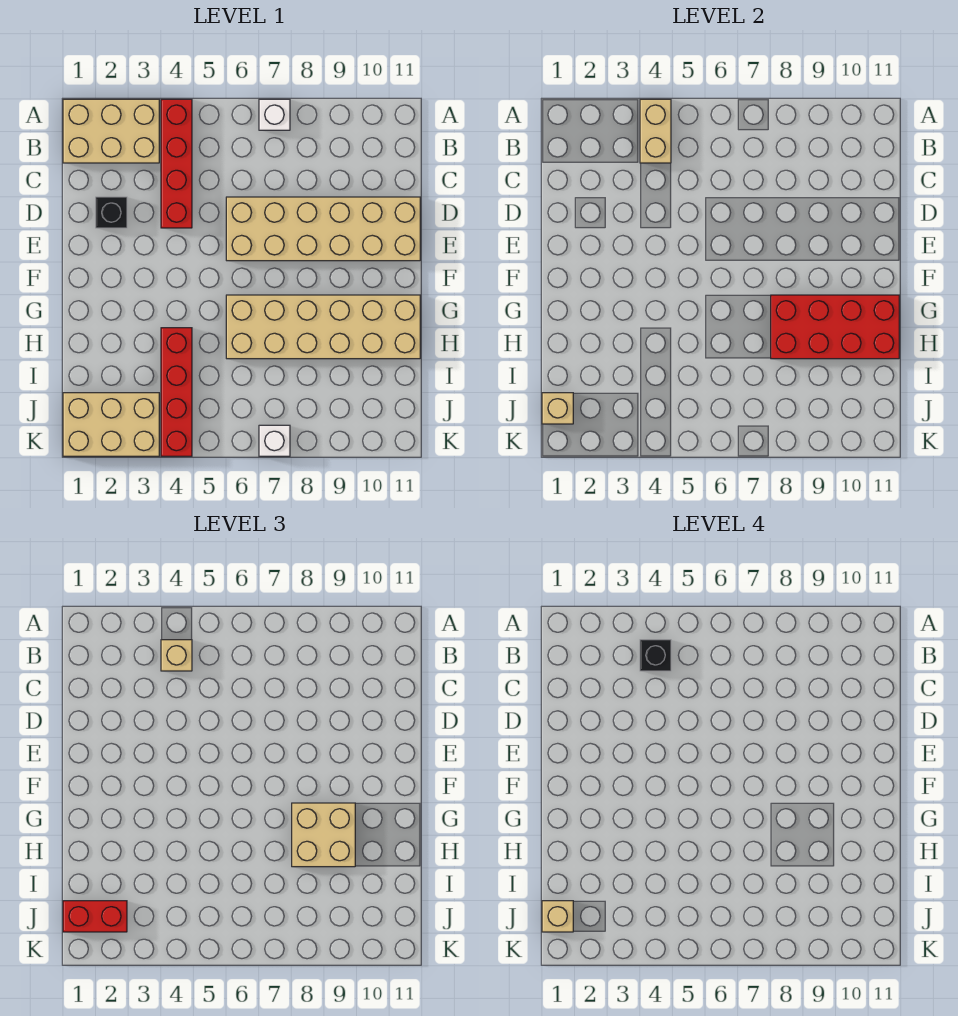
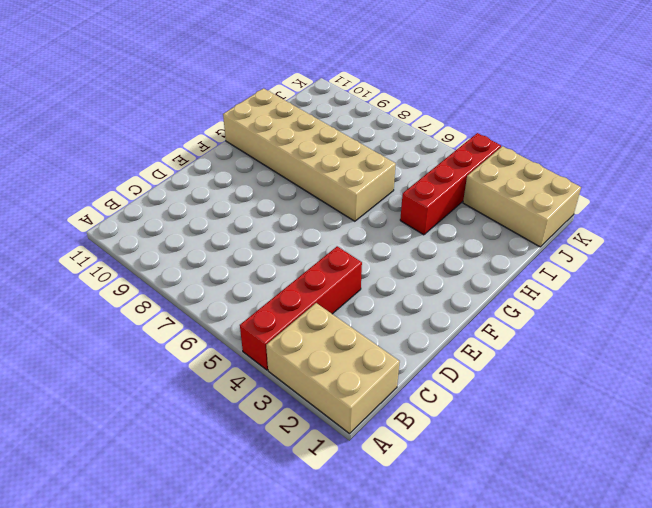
none -> white brick A7 level 1
none -> black brick D2 level 1
none -> tan brick D6:E11 level 1

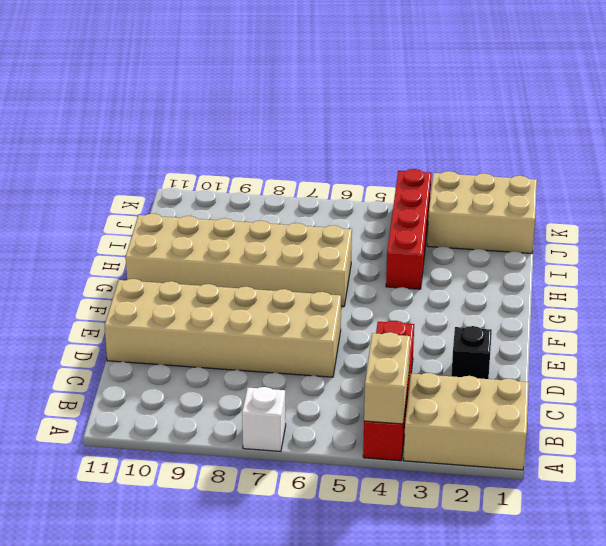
none -> white brick K7 level 1
none -> red brick G8:H11 level 2
none -> tan brick J1 level 2

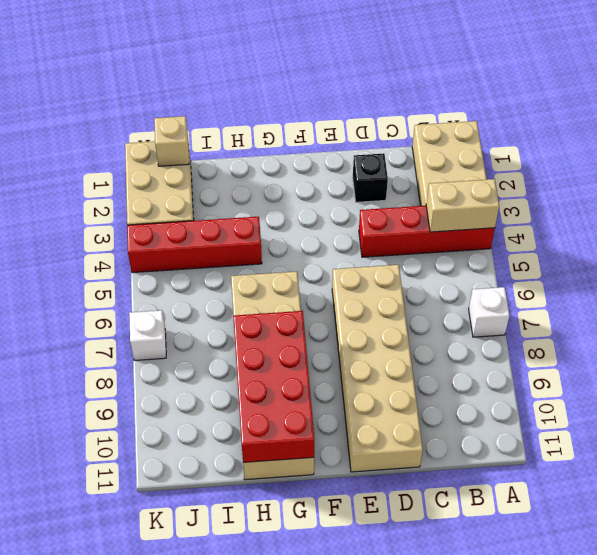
none -> tan brick B4 level 3
none -> tan brick G8:H9 level 3
none -> red brick J1:J2 level 3

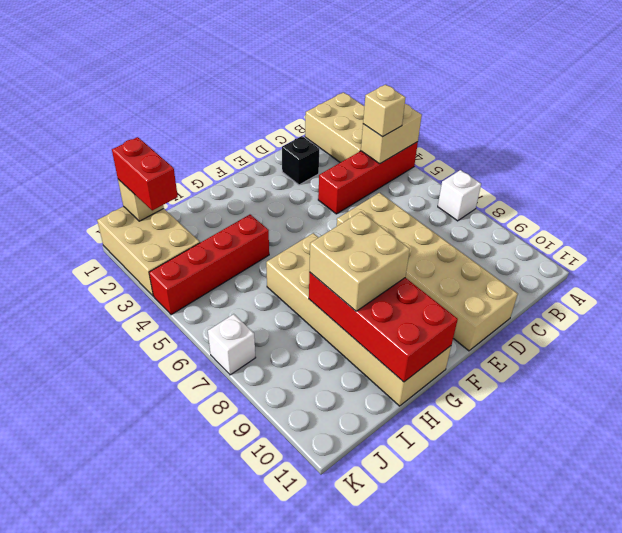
none -> black brick B4 level 4
none -> tan brick J1 level 4

